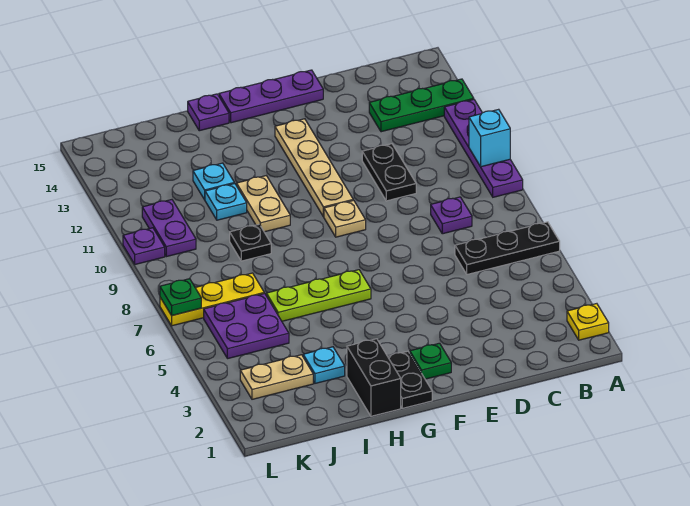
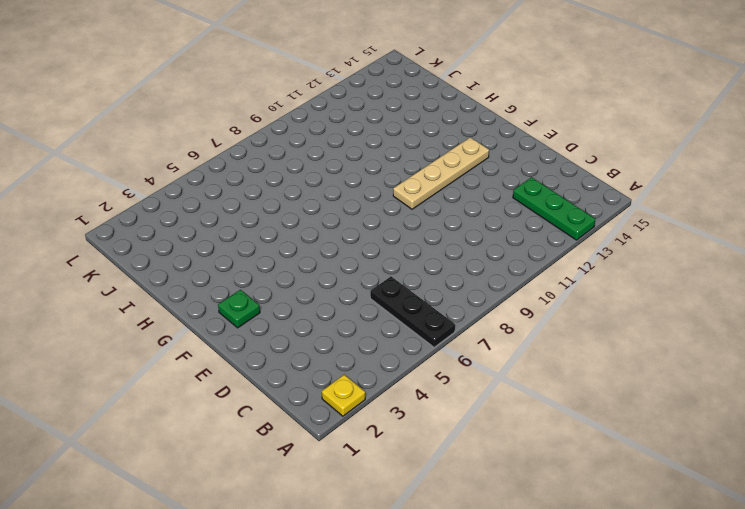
none -> purple plate A9:A12 level 1
none -> purple plate C8 level 1
none -> black plate D10:D11 level 1

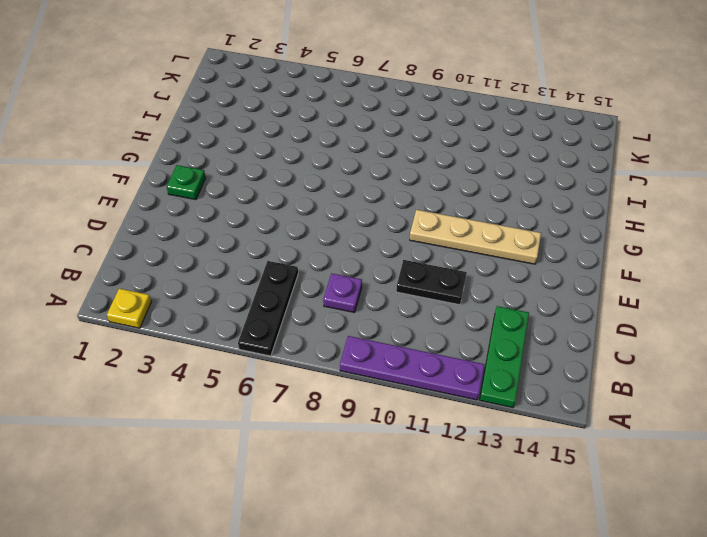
none -> purple plate E15:G15 level 1
none -> tan plate F9 level 1
none -> black plate G1:G2 level 1

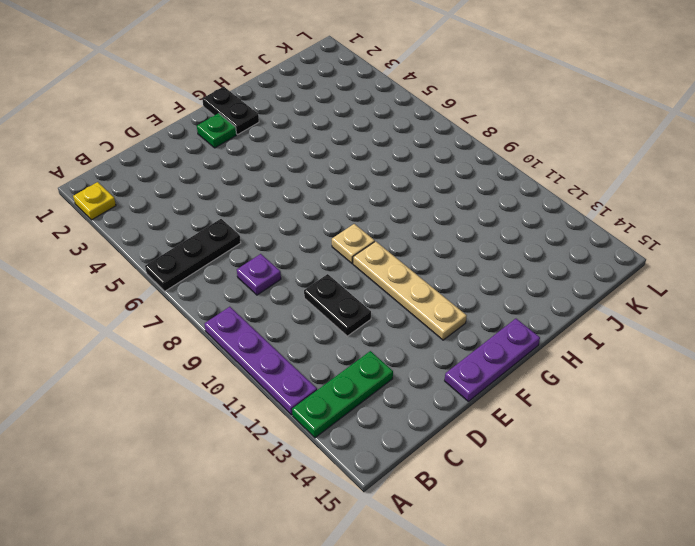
none -> lime plate G6:I6 level 1
none -> black brick H1:H2 level 1
none -> tan plate H10:H11 level 1

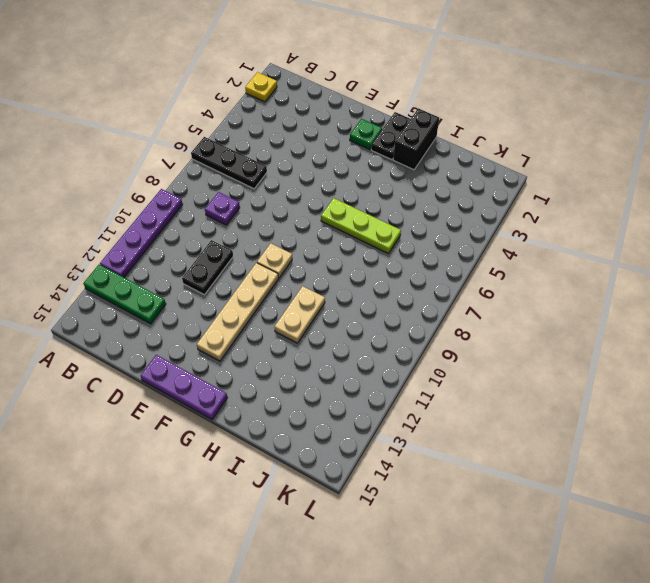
none -> purple plate H15 level 1
none -> cyan plate I3 level 1
none -> black plate I9 level 1

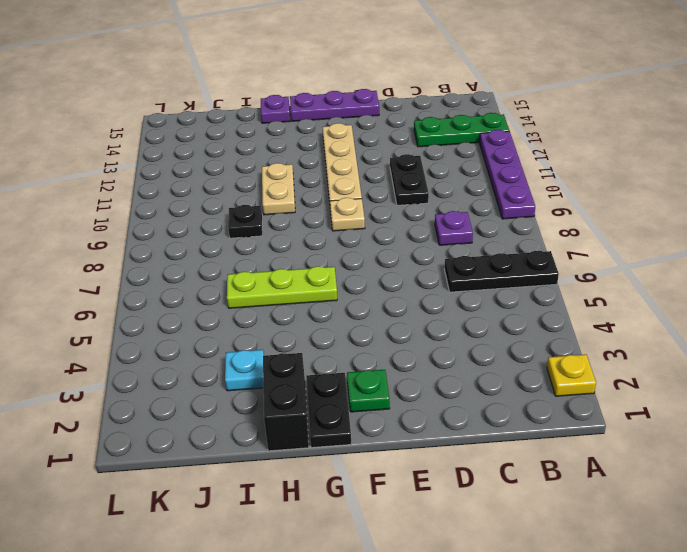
none -> cyan plate I11 level 1
none -> cyan plate I12 level 1
none -> tan plate J3:K3 level 1

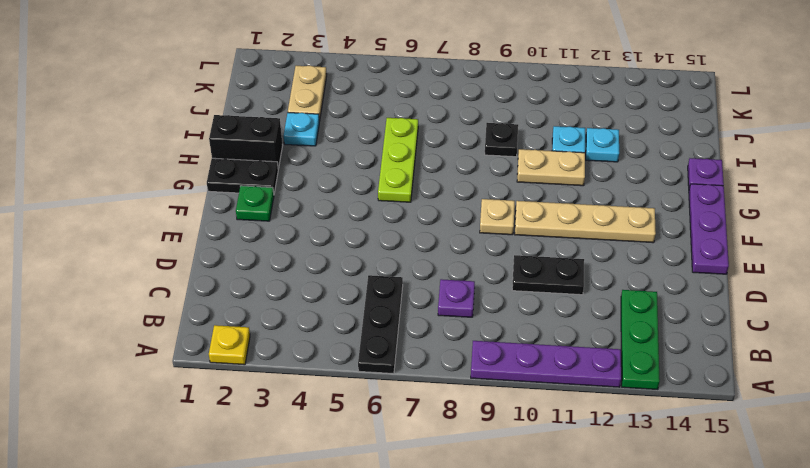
none -> purple plate J5:K6 level 1
none -> yellow plate J7:L7 level 1
none -> purple plate K10:K11 level 1

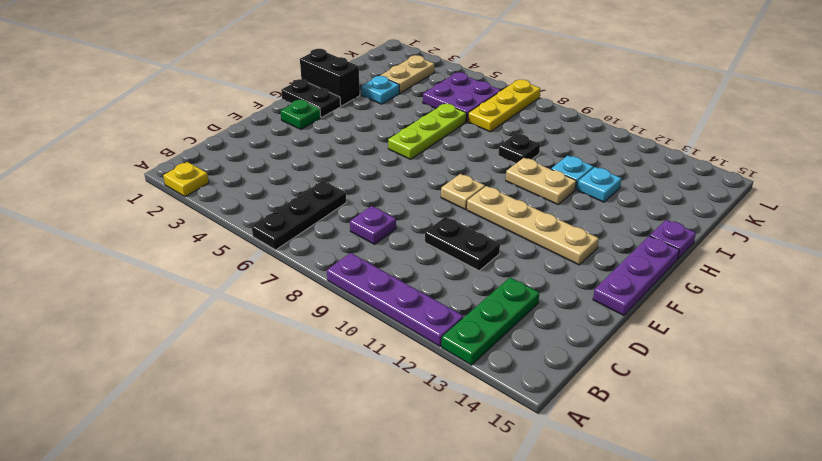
none -> purple plate K10:K11 level 1
none -> purple plate L10 level 1
none -> cyan brick A10 level 2

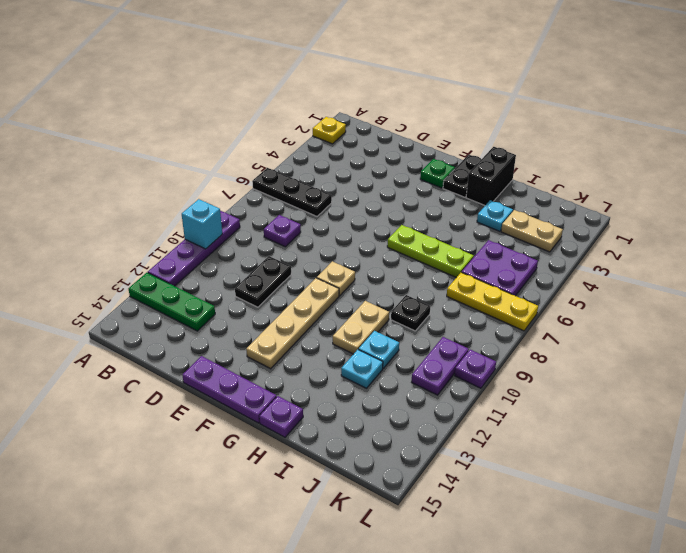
none -> green plate L7 level 2

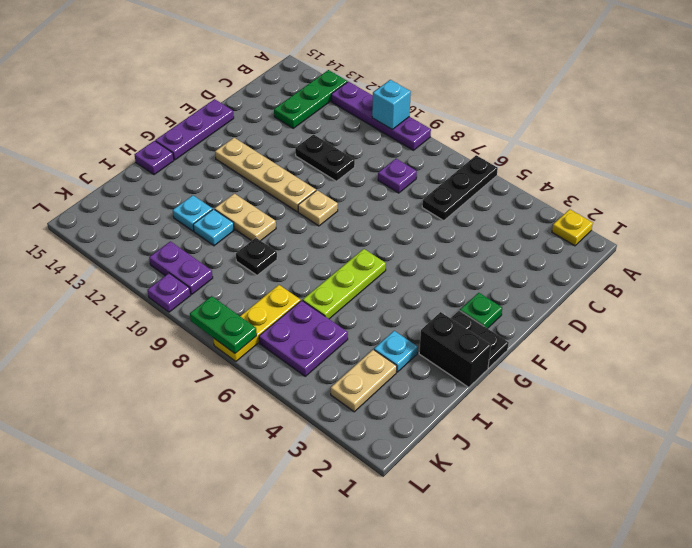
green plate L7:L8 level 2 -> green plate L7 level 2

